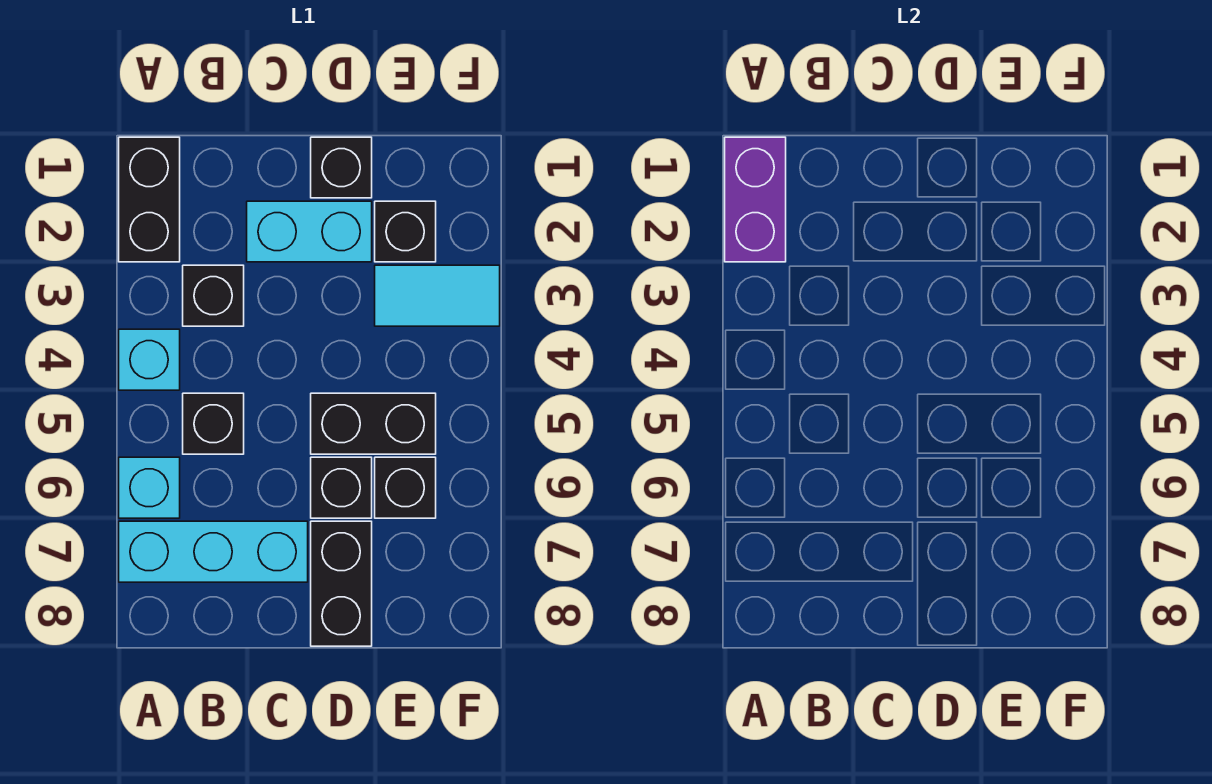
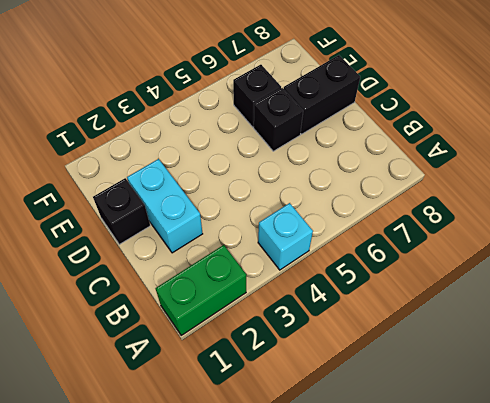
green brick A1:A2 level 1 -> black brick A1:A2 level 1
none -> cyan brick A6 level 1
none -> cyan brick A7:C7 level 1
none -> black brick B3 level 1

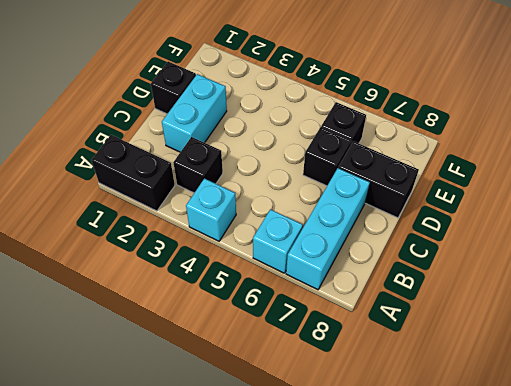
none -> black brick B5 level 1
none -> black brick D5:E5 level 1
none -> black brick E2 level 1

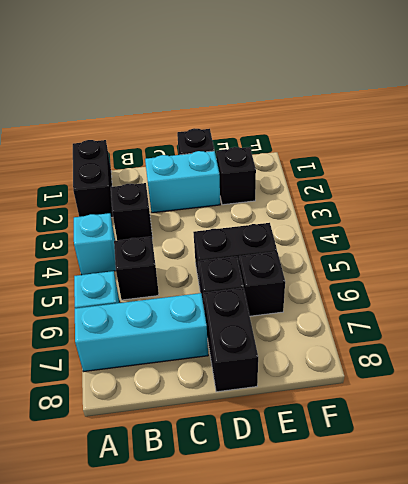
none -> cyan tile E3:F3 level 1
none -> purple brick A1:A2 level 2

